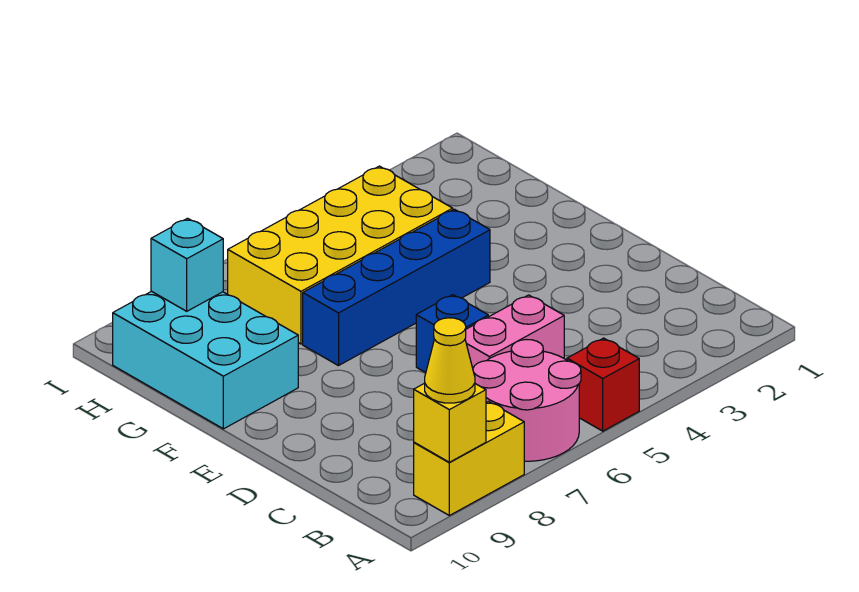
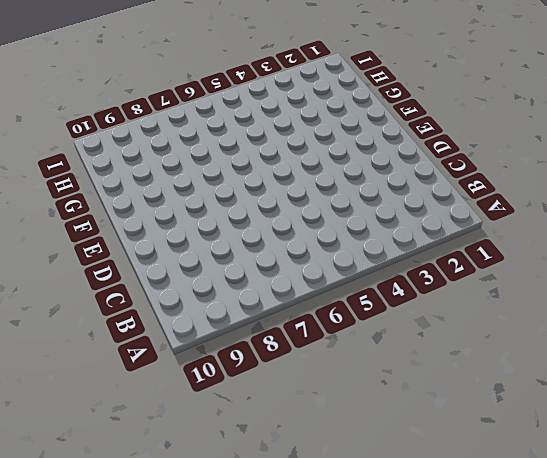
none -> red brick A5 level 1
none -> pink round brick A6:B7 level 1

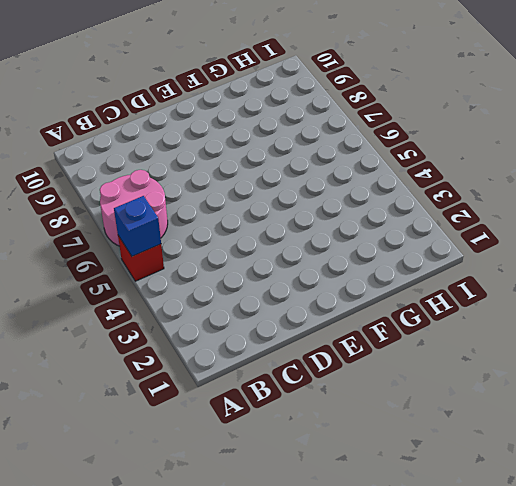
blue brick A5 level 2 -> blue brick D6 level 1
none -> yellow brick A8:A9 level 1
none -> pink brick C5:C6 level 1

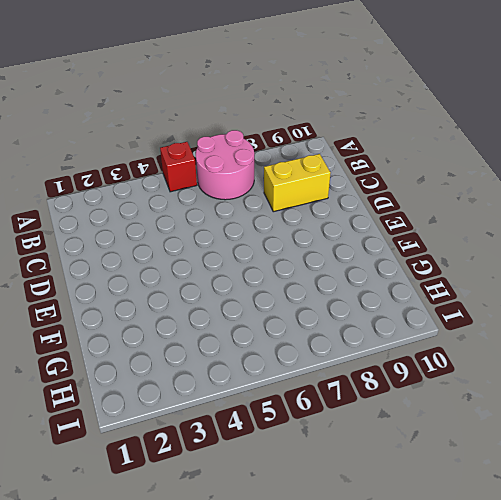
yellow brick C8:C9 level 1 -> yellow brick A8:A9 level 1
none -> pink brick C5:C6 level 1
none -> blue brick D6 level 1

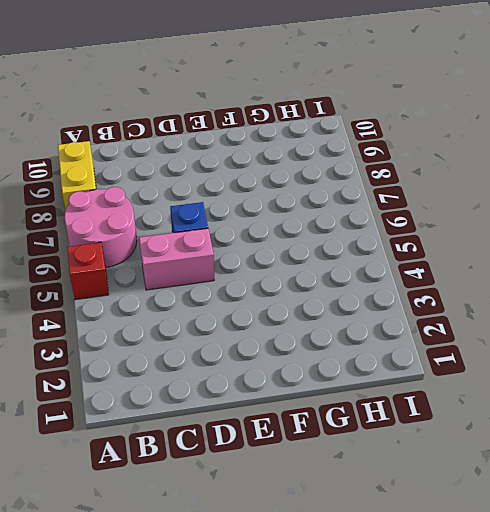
pink brick C5:D5 level 1 -> pink brick C5:C6 level 1
none -> blue brick F4:F7 level 1
none -> cyan brick F9:H10 level 1

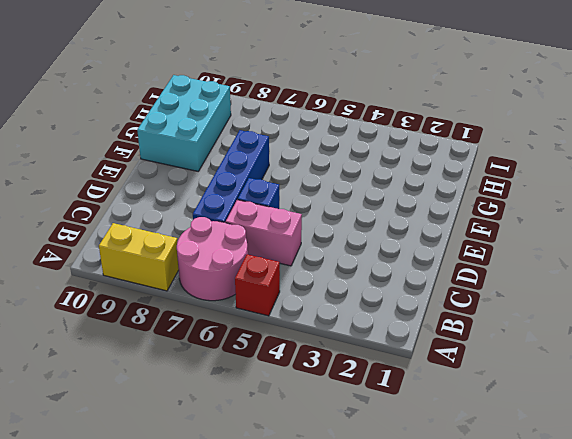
blue brick C7:F7 level 1 -> blue brick F4:F7 level 1
none -> yellow brick G4:H7 level 1
none -> yellow brick A9 level 2

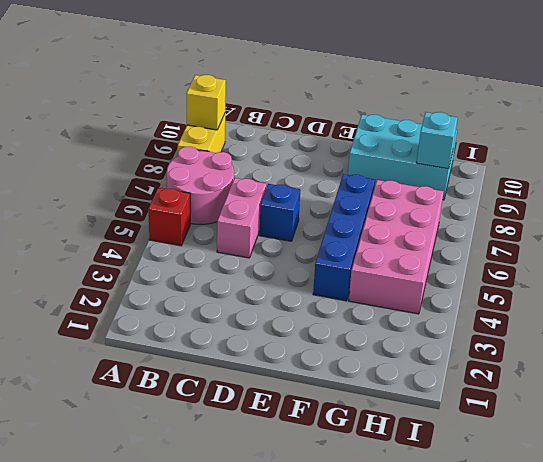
pink brick G4:H7 level 1 -> yellow brick G4:H7 level 1
none -> yellow cone A9 level 3

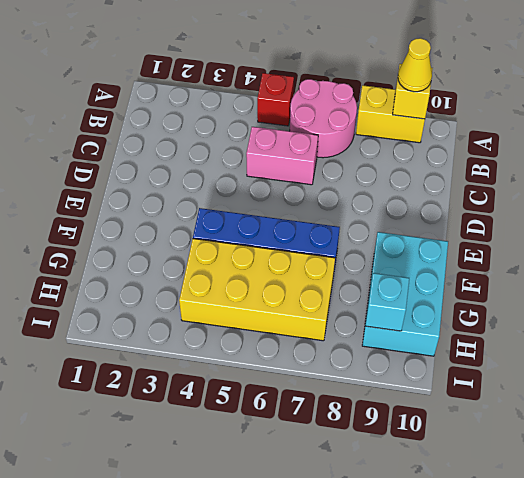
none -> blue brick D6 level 1

